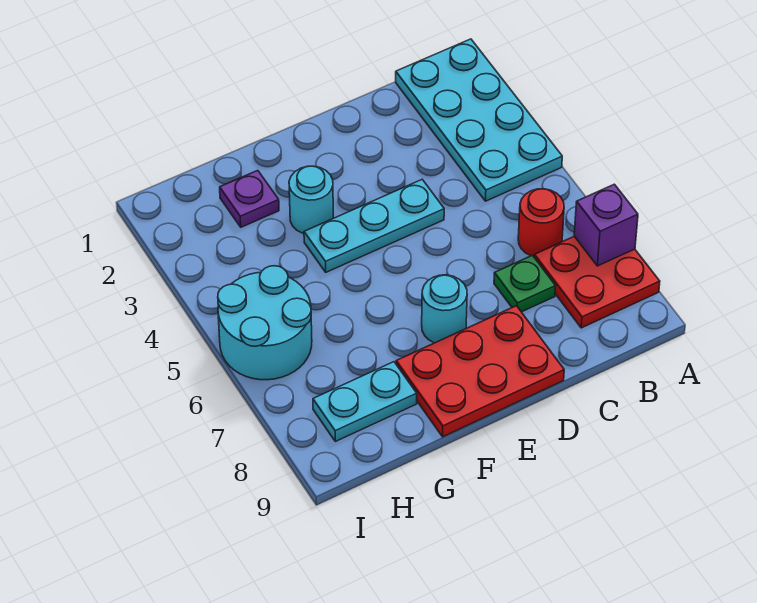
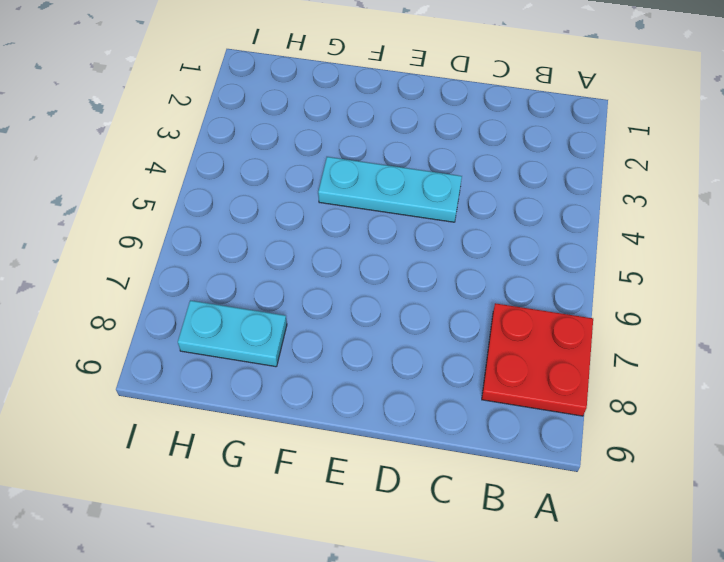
none -> cyan plate A1:B4 level 1
none -> red round brick B6 level 1
none -> green plate C7 level 1

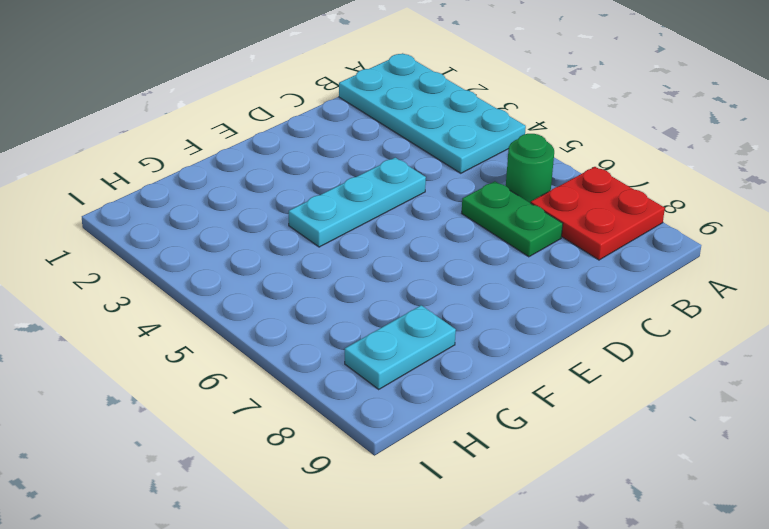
green round brick B6 level 1 -> red round brick B6 level 1
green plate C6:C7 level 1 -> green plate C7 level 1
none -> red plate D8:F9 level 1
none -> cyan round brick E7 level 1
none -> cyan round brick F3 level 1

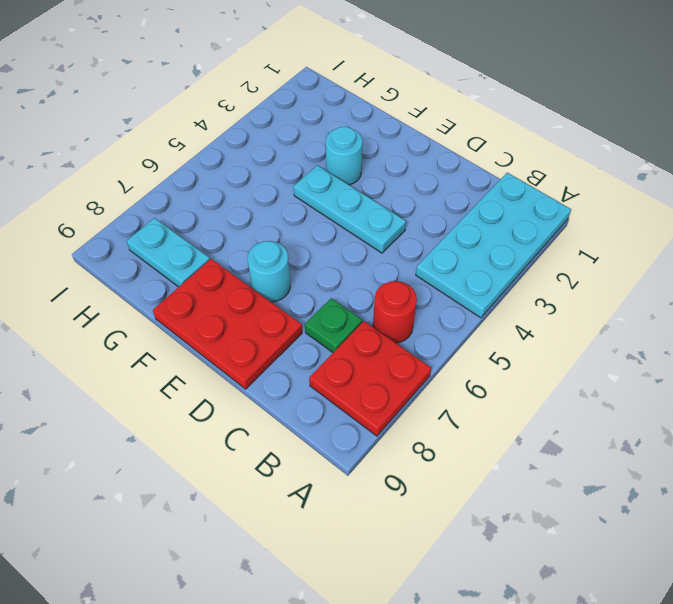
none -> purple plate G2 level 1
none -> cyan round brick H5:I6 level 1
none -> purple brick A7 level 2

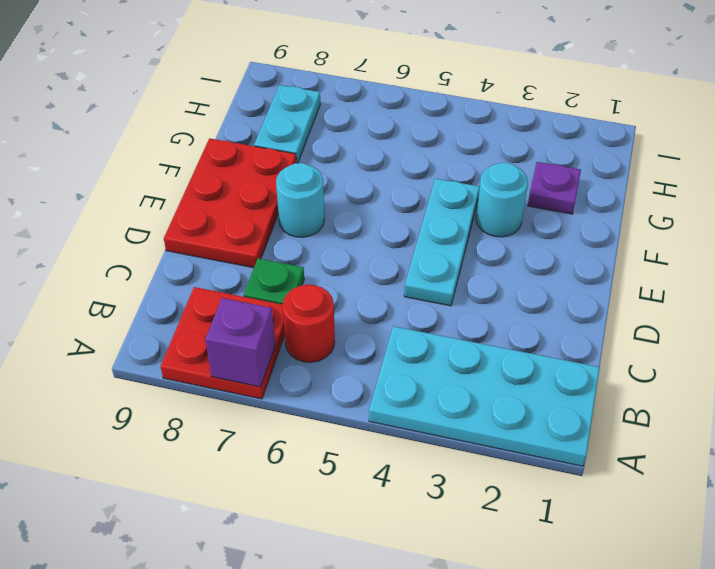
none -> cyan round brick H5:I6 level 1

